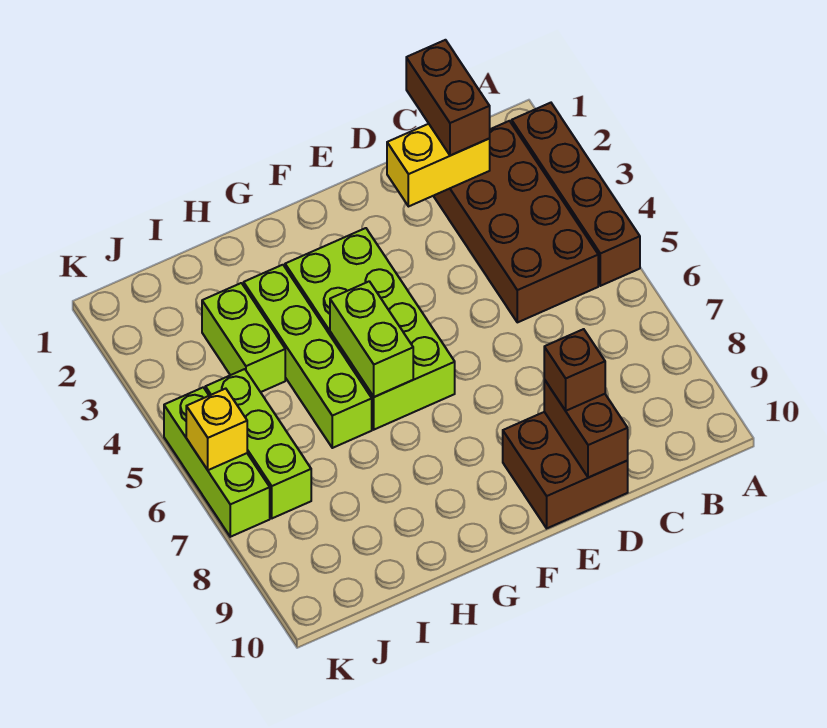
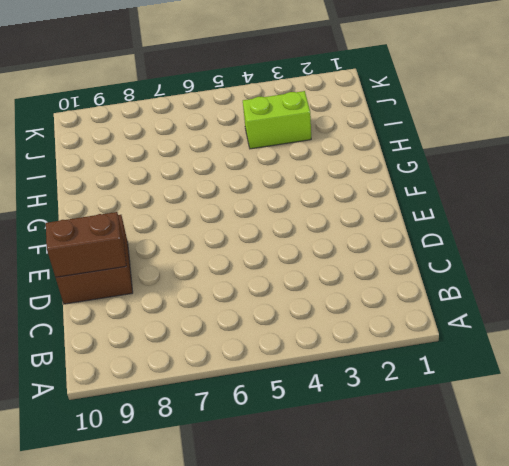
none -> brown brick A2:A5 level 1
none -> brown brick B2:C5 level 1
none -> lime brick F3:G6 level 1

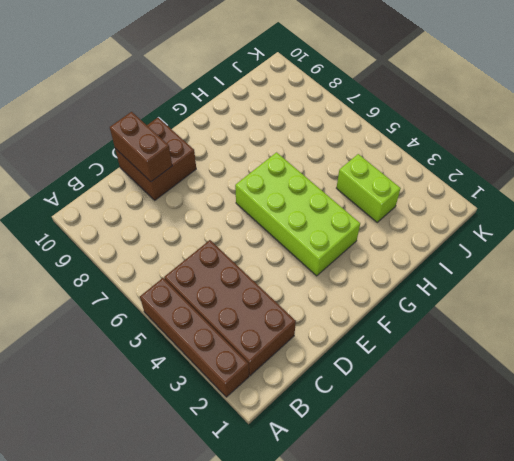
none -> lime brick H3:H6 level 1
none -> lime brick J5:J7 level 1
none -> lime brick K5:K7 level 1

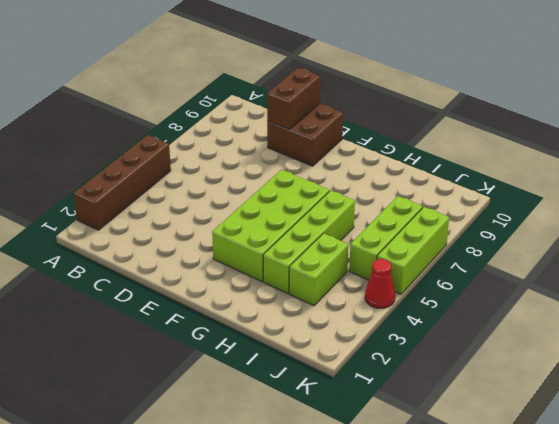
red cone K4 level 1 -> none
none -> brown brick B2:C5 level 1
none -> yellow brick C2:D2 level 2
none -> lime brick G5:G6 level 2

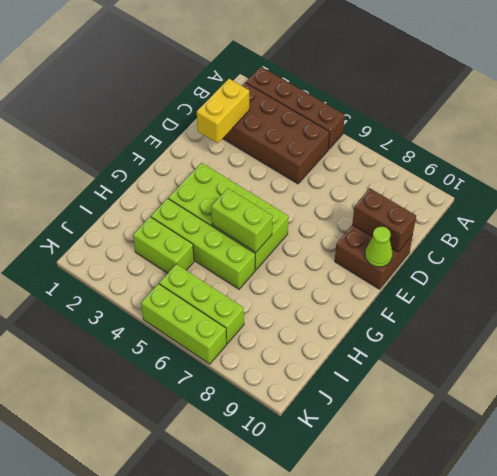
lime cone E10 level 2 -> none
none -> yellow brick K6 level 2
none -> brown brick C1:C2 level 3
none -> brown brick D9 level 3

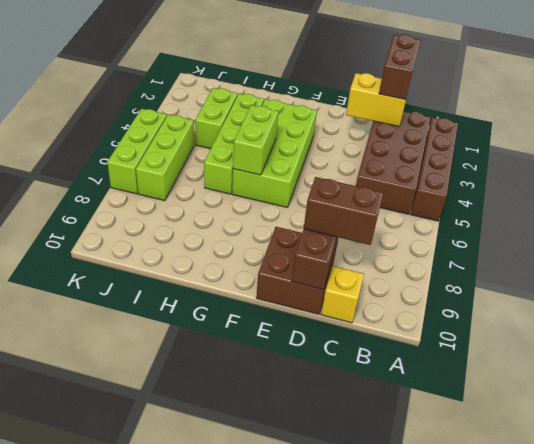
brown brick C9:D9 level 3 -> brown brick D9 level 3
yellow brick C10 level 1 -> yellow brick K6 level 2

